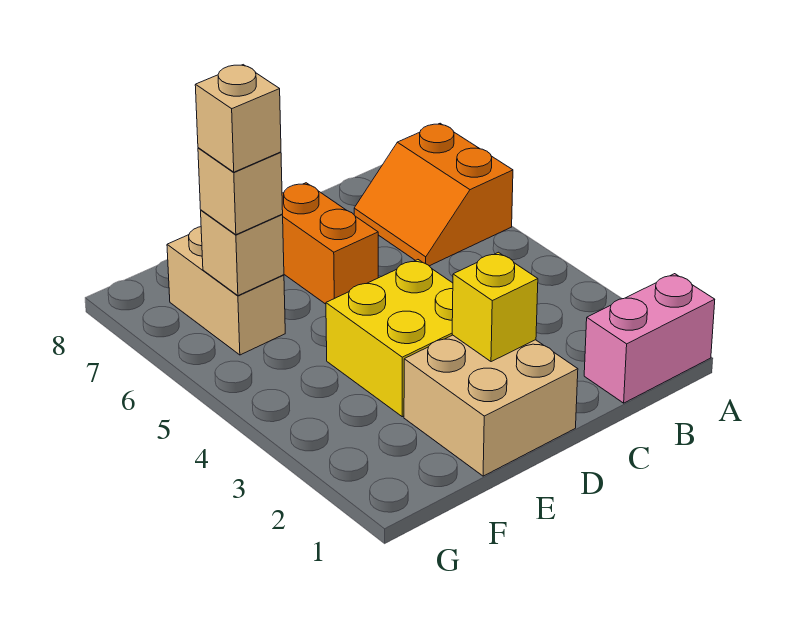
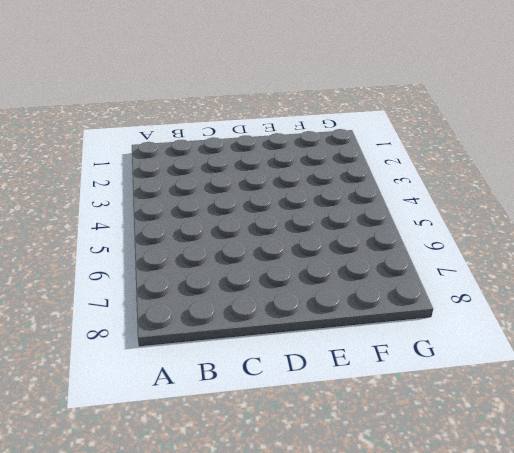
none -> pink brick A1:B1 level 1
none -> orange slope A6:B7 level 1 top A

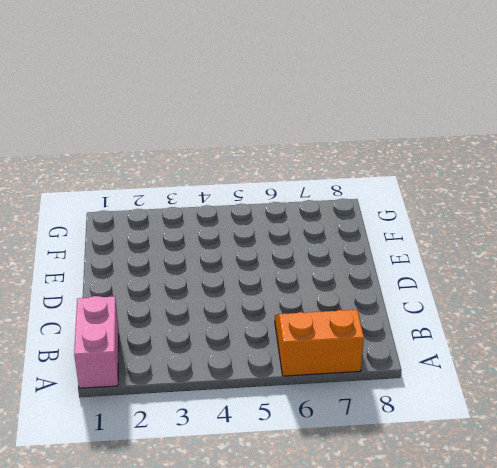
none -> tan brick D1:E2 level 1
none -> yellow brick D3:E4 level 1

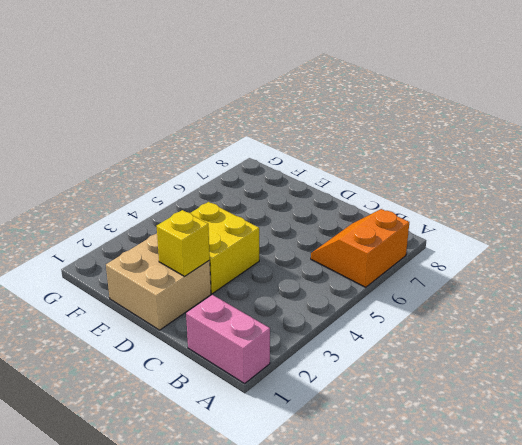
none -> orange brick D6:D7 level 1
none -> tan brick F6:F7 level 1

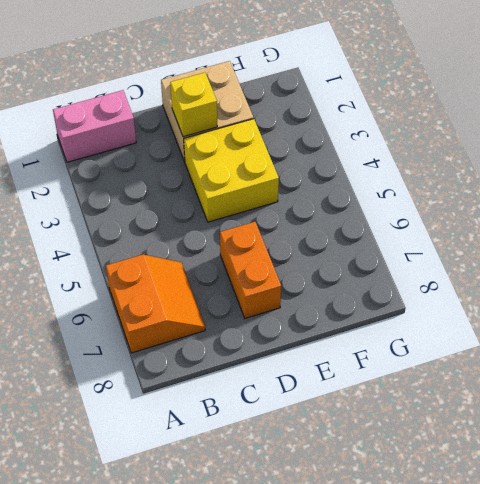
none -> tan brick F6:F7 level 1
none -> tan brick F6 level 2

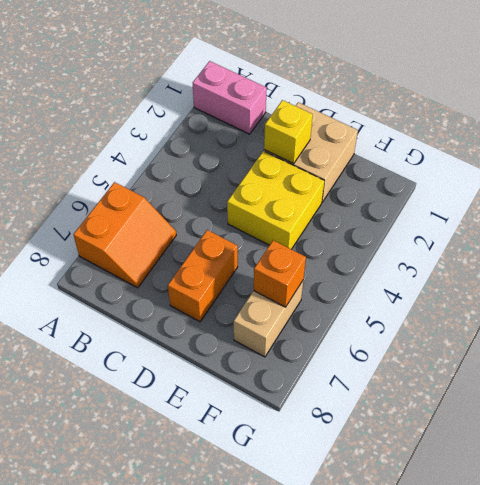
orange brick F6 level 2 -> tan brick F6 level 2
none -> tan brick F6 level 3
none -> tan brick F6 level 4

